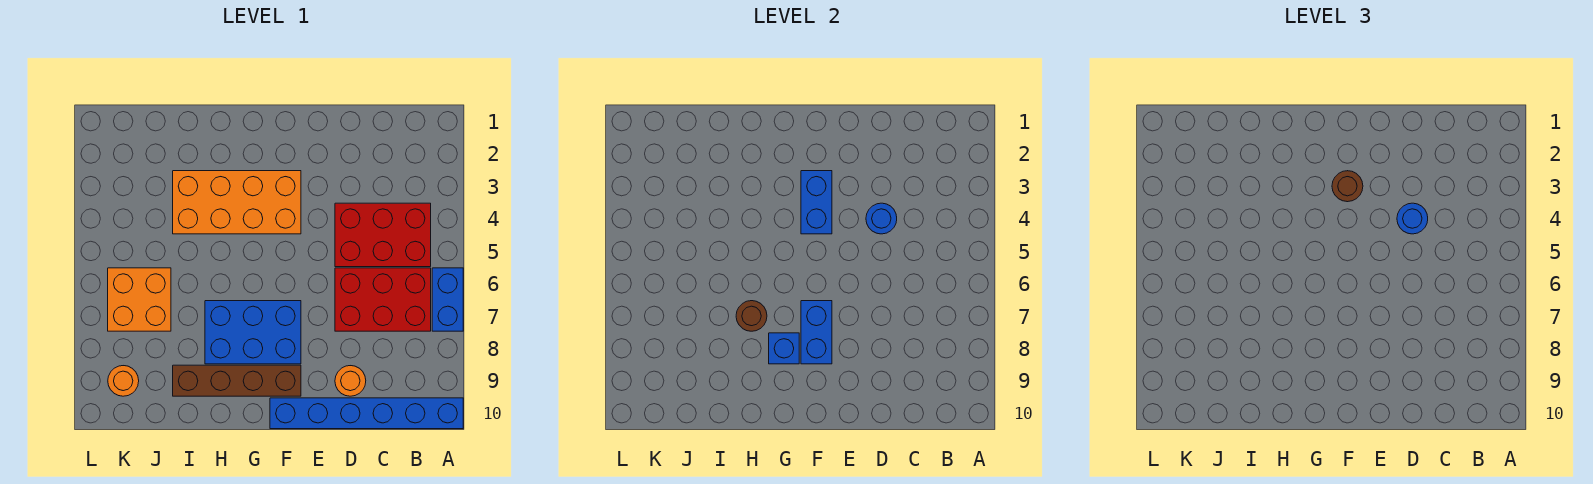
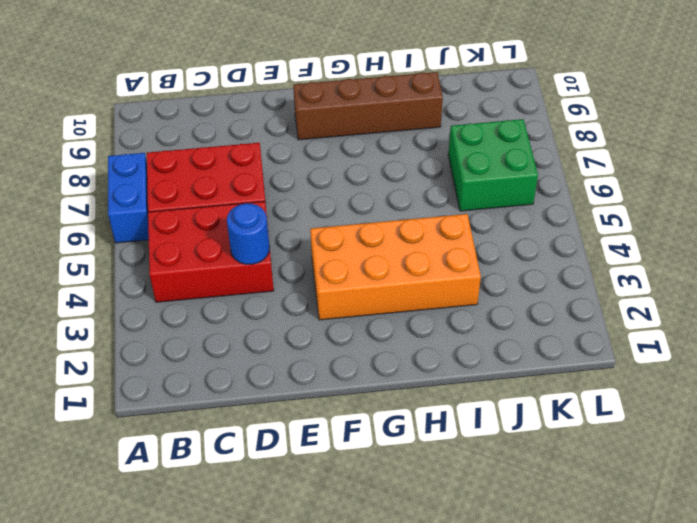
green brick J6:K7 level 1 -> orange brick J6:K7 level 1
none -> blue brick A10:F10 level 1
none -> orange round brick D9 level 1
none -> blue brick F7:H8 level 1

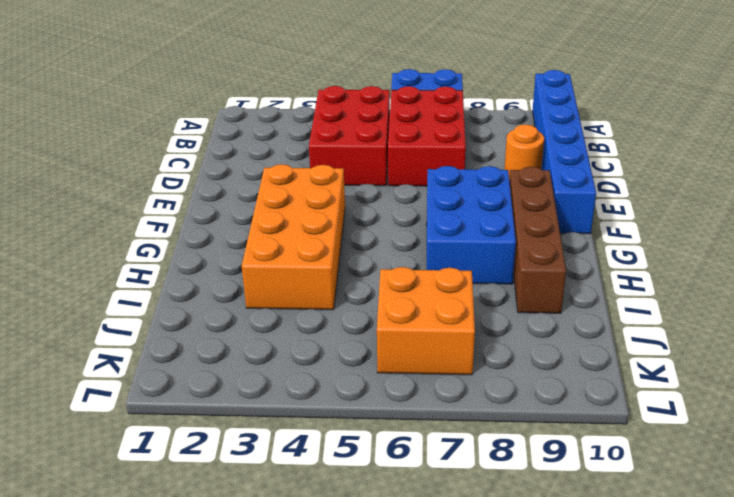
none -> orange round brick K9 level 1
none -> blue round brick D4 level 2
none -> blue brick F3:F4 level 2

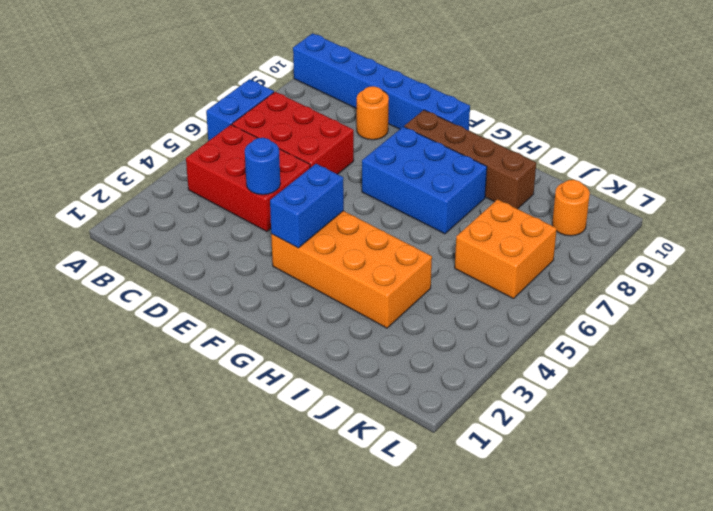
none -> blue brick F7:F8 level 2
none -> blue brick G8 level 2
none -> brown round brick H7 level 2

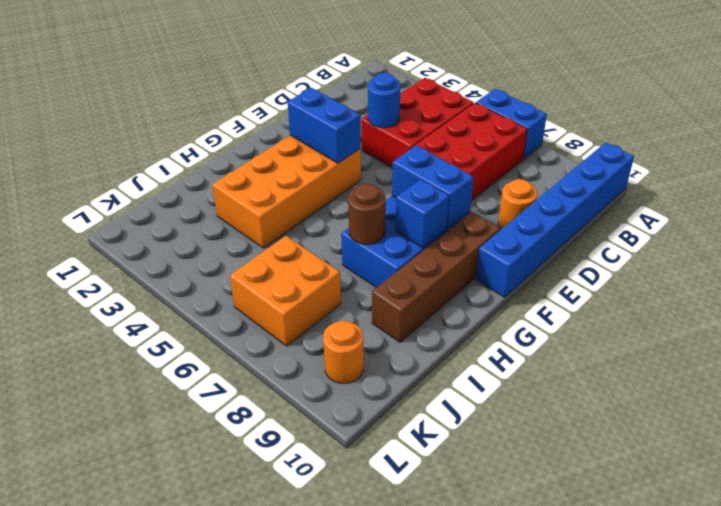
none -> blue round brick D4 level 3
none -> brown round brick F3 level 3

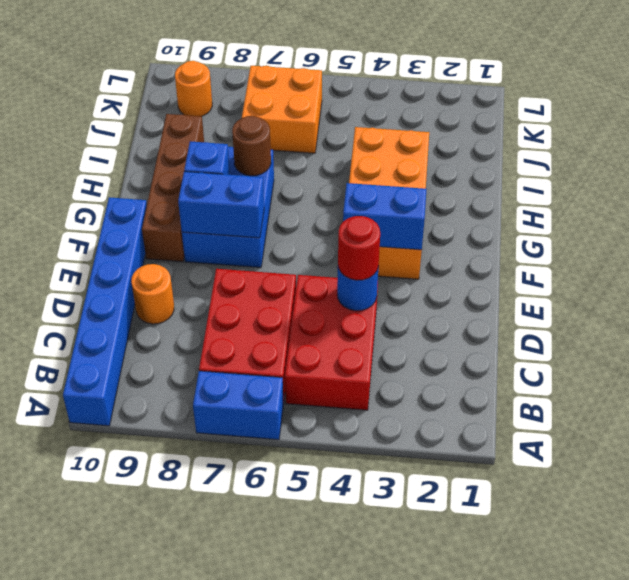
red round brick D4 level 3 -> blue round brick D4 level 3
none -> brown round brick F3 level 3

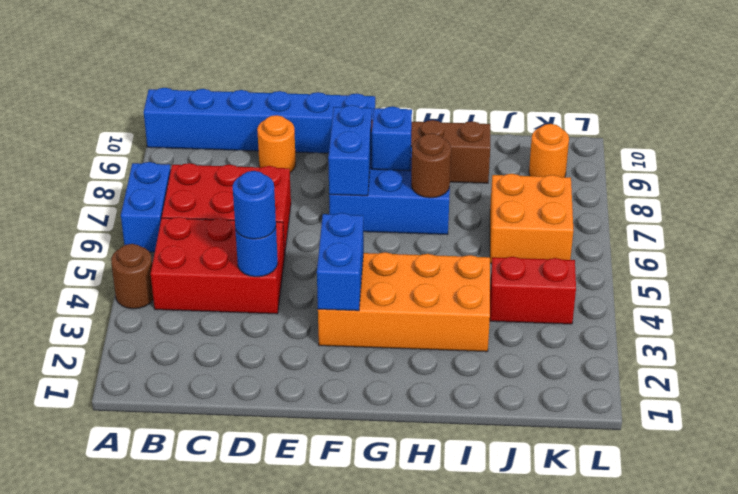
brown round brick A4 level 1 -> brown round brick F3 level 3
red brick J4:K4 level 1 -> none

